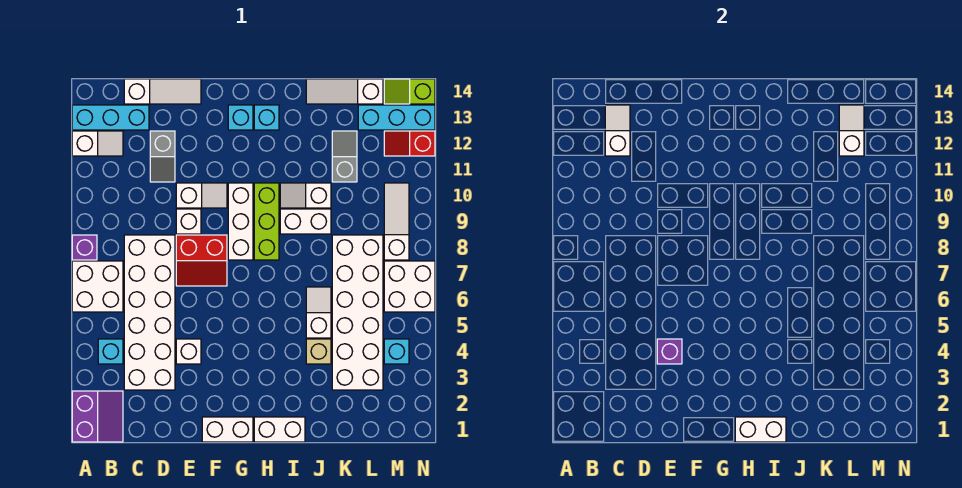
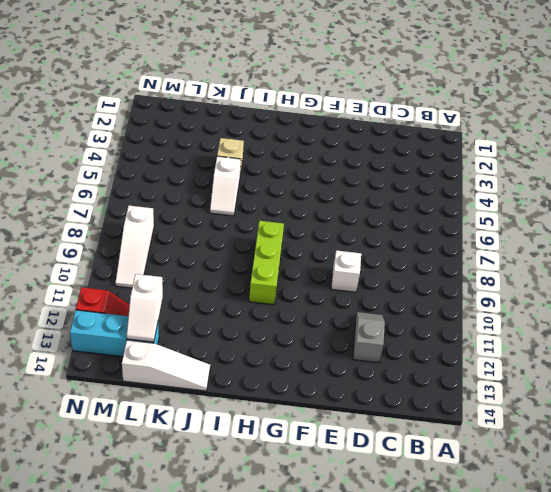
none -> purple slope A1:B2 level 1 top A
none -> white brick A6:B7 level 1
none -> purple brick A8 level 1
none -> white slope A12:B12 level 1 top A

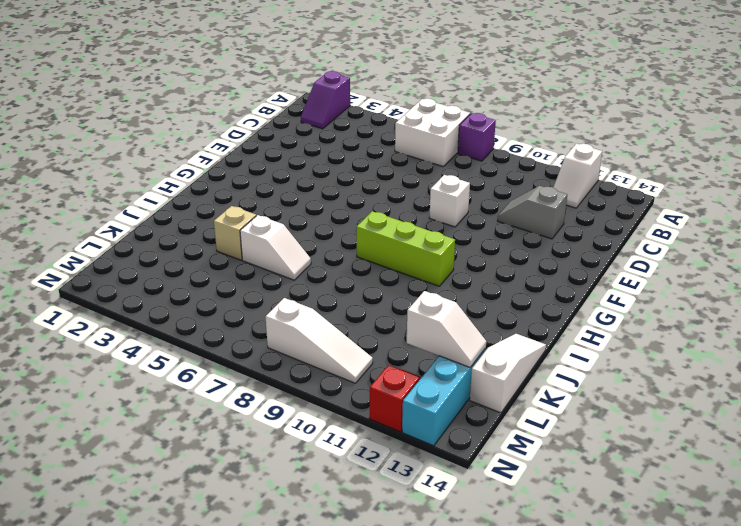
purple slope A2:B2 level 1 top A -> purple slope A1:B2 level 1 top A
none -> cyan brick A13:C13 level 1
none -> cyan brick B4 level 1
none -> white brick C3:D8 level 1
none -> white slope C14:E14 level 1 top C

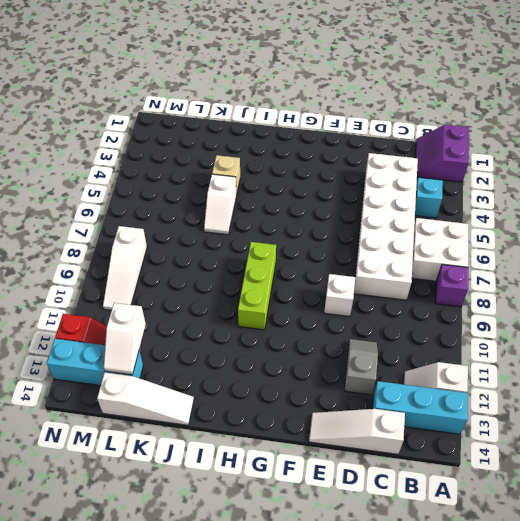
none -> white brick E4 level 1
none -> red slope E7:F8 level 1 top 8
none -> white slope E10:F10 level 1 top E
none -> white brick F1:G1 level 1

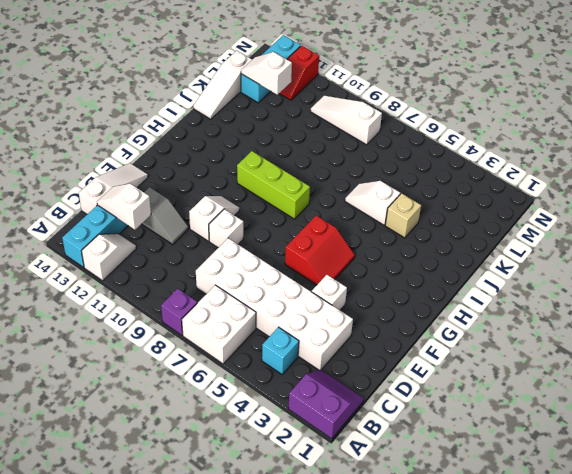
red slope F5:G6 level 1 top 6 -> red slope E7:F8 level 1 top 8
none -> white brick F1:G1 level 1
none -> white brick G8:G10 level 1
none -> cyan brick G13 level 1
none -> white brick H1:I1 level 1

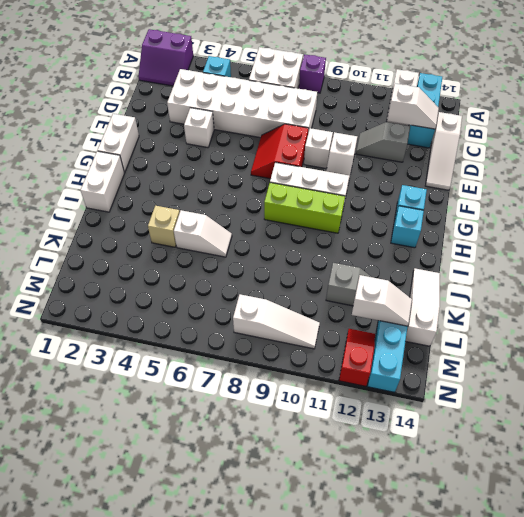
none -> white brick I9:J9 level 1
none -> white slope I10:J10 level 1 top J
none -> white brick K3:L8 level 1
none -> cyan brick M4 level 1

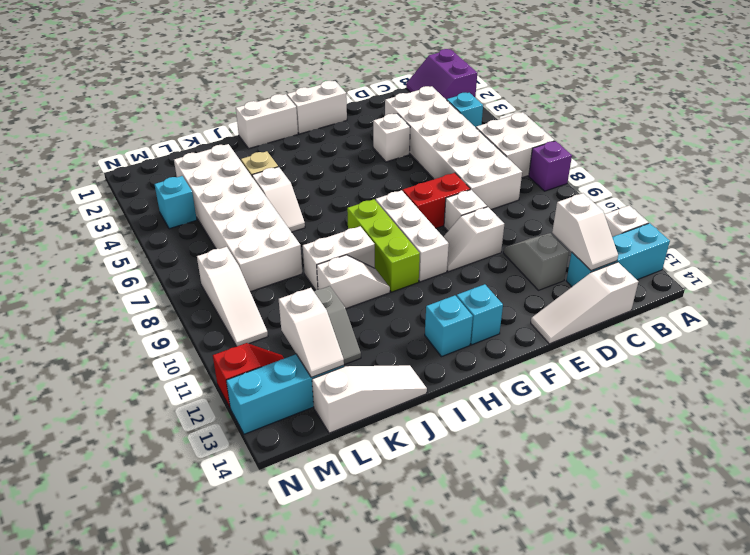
none -> white brick M6:N7 level 1
none -> lime slope M14:N14 level 1 top N
none -> purple brick E4 level 2
none -> white brick H1:I1 level 2

